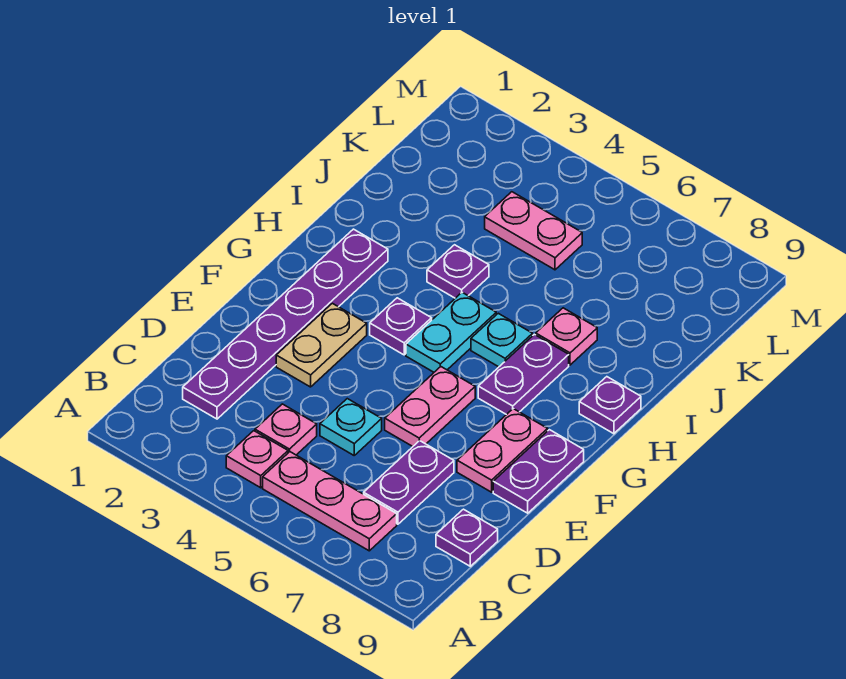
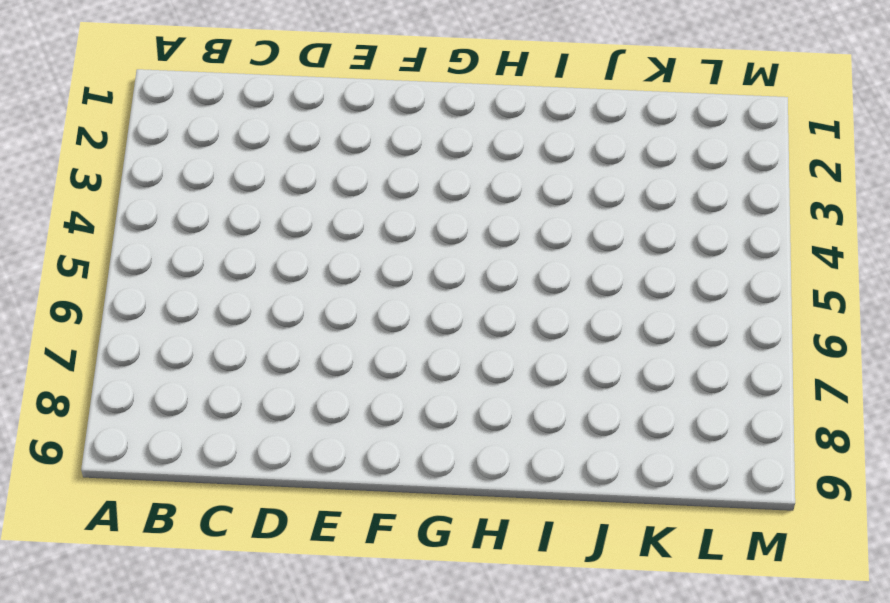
none -> pink plate B4 level 1
none -> pink plate B5:B7 level 1
none -> purple plate C2:H2 level 1

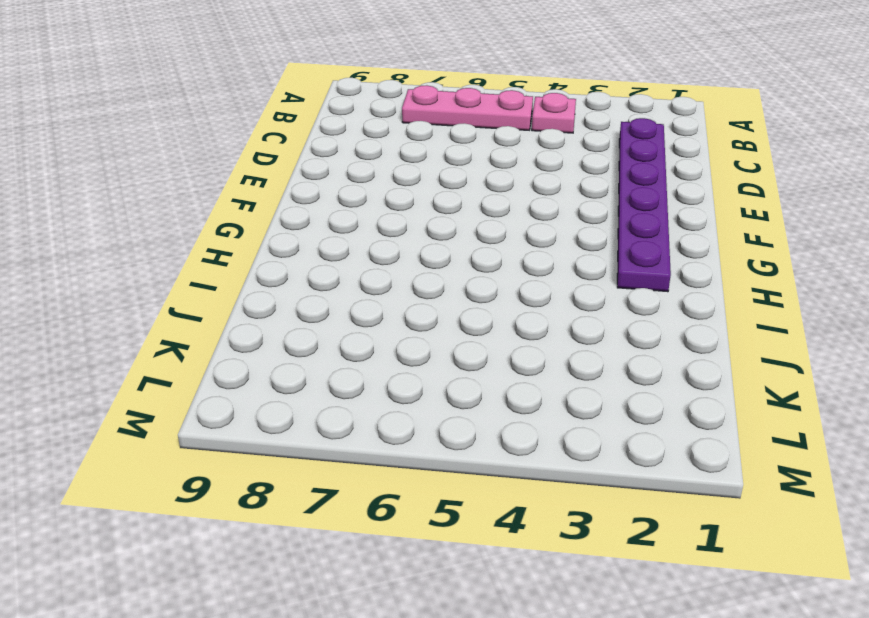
none -> pink plate C4 level 1
none -> purple plate C7:D7 level 1
none -> purple plate C9 level 1

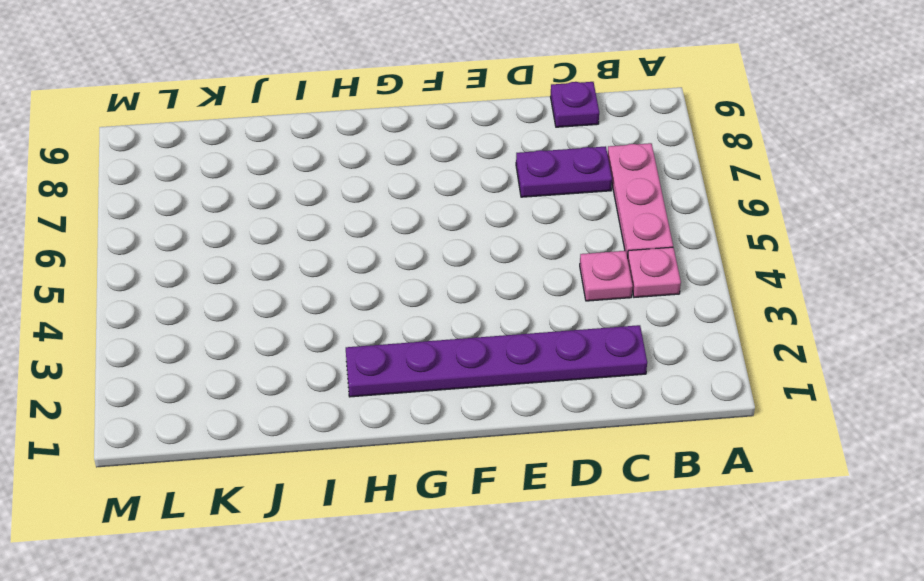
none -> cyan plate D5 level 1
none -> tan plate E3:F3 level 1
none -> pink plate E6:F6 level 1

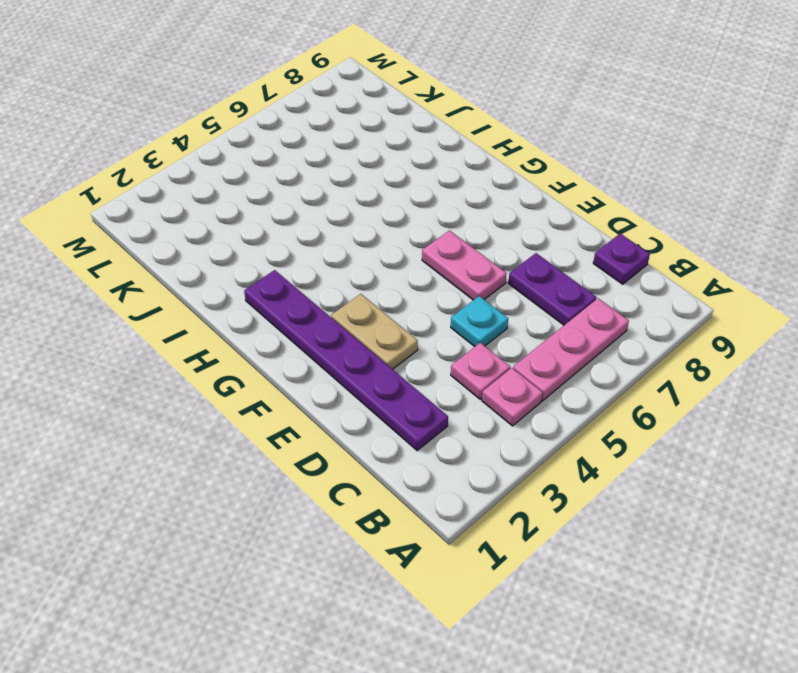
none -> pink plate E8:F8 level 1
none -> purple plate E9:F9 level 1
none -> purple plate G4 level 1

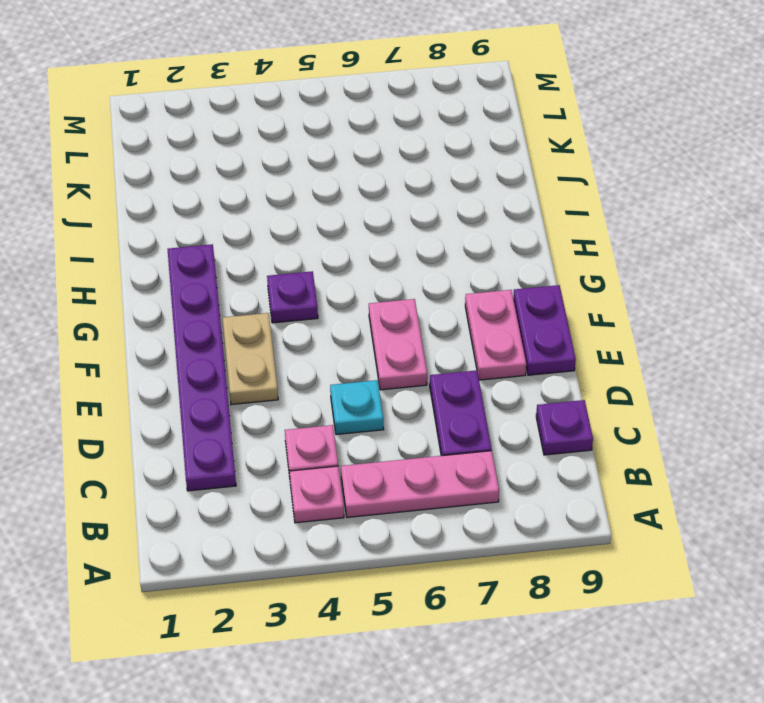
none -> cyan plate G5:H5 level 1
none -> purple plate G7:H7 level 1
none -> cyan plate H6 level 1

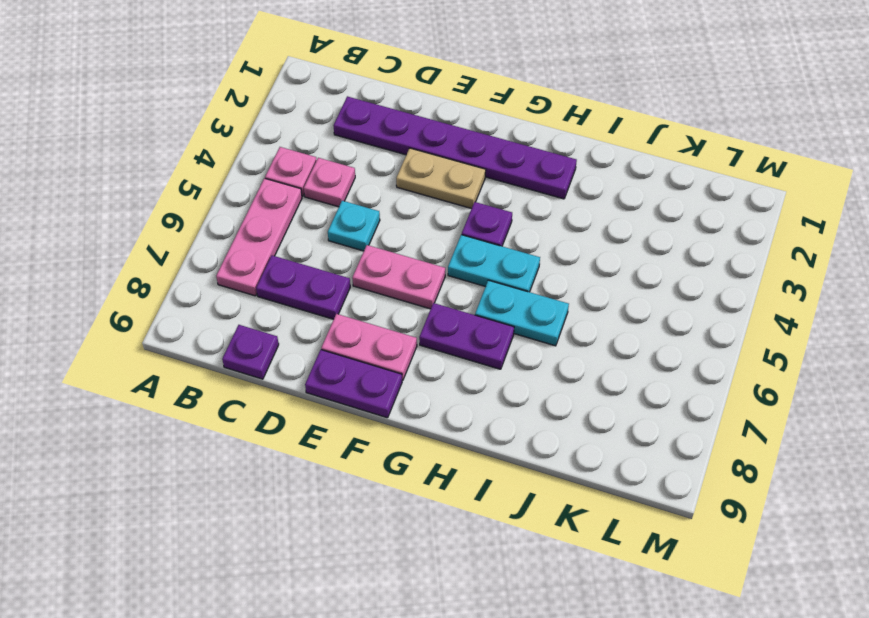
cyan plate H6:I6 level 1 -> cyan plate H6 level 1
none -> purple plate H9 level 1
none -> purple plate I4 level 1
none -> pink plate I7 level 1

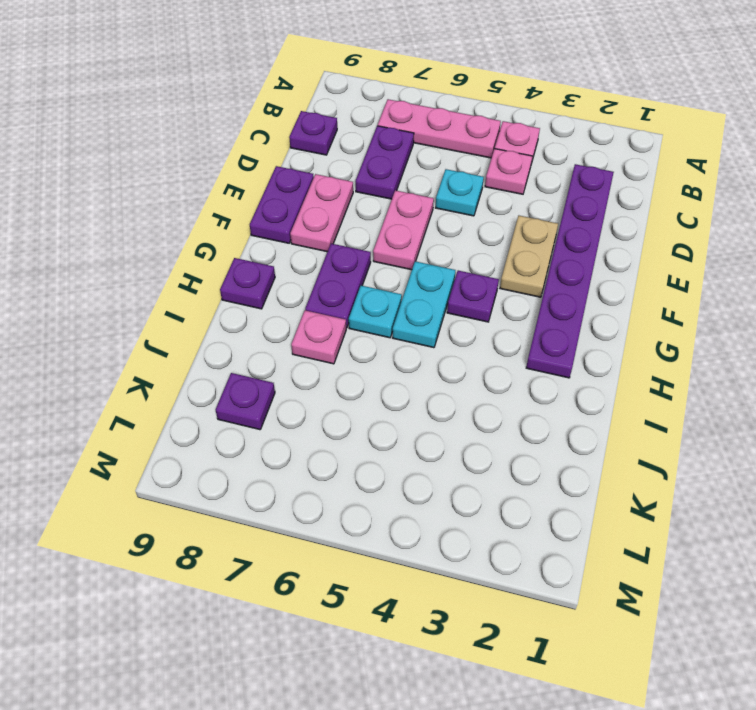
purple plate K8 level 1 -> purple plate I4 level 1
none -> pink plate K4:K5 level 1

